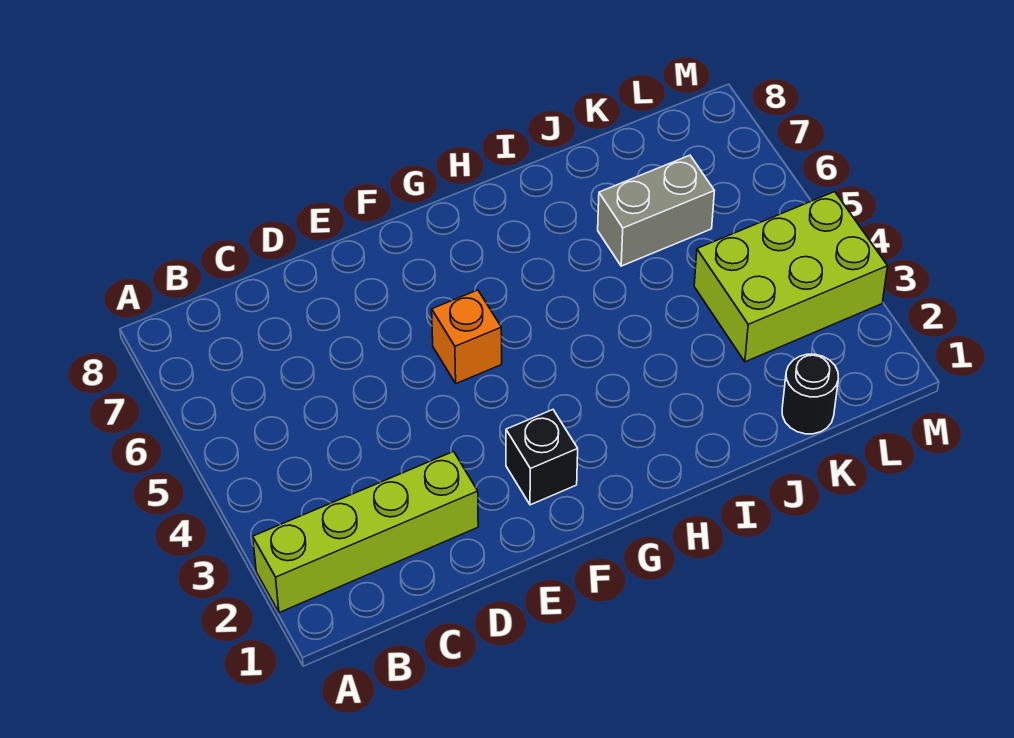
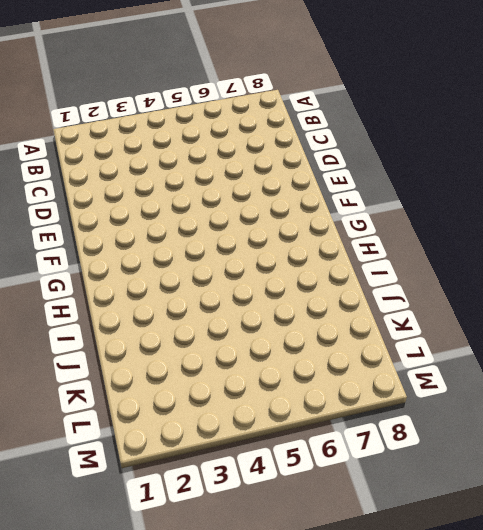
none -> lime brick A2:D2 level 1
none -> black brick F2 level 1

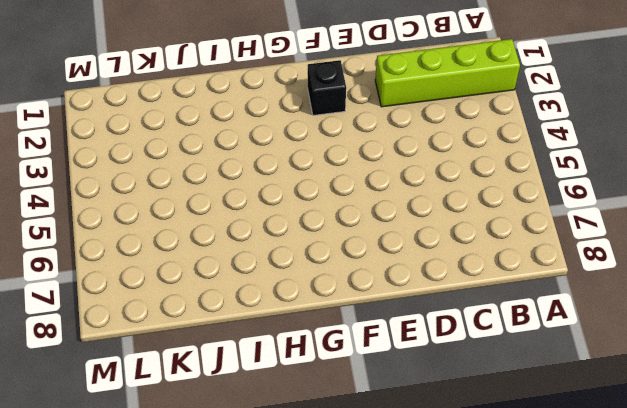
none -> orange brick F5 level 1
none -> grey brick J6:K6 level 1

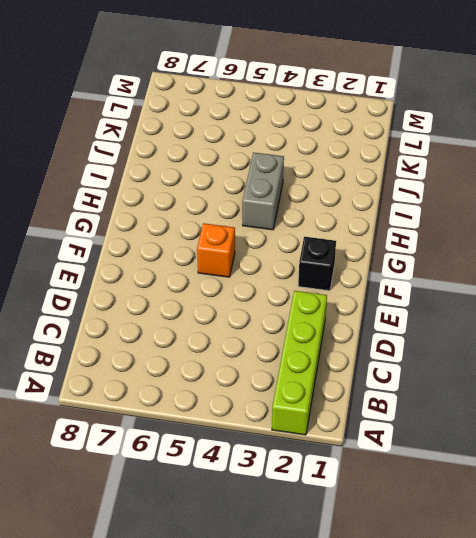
grey brick H4:I4 level 1 -> grey brick J6:K6 level 1
none -> black round brick K1 level 1
none -> lime brick K3:M4 level 1

